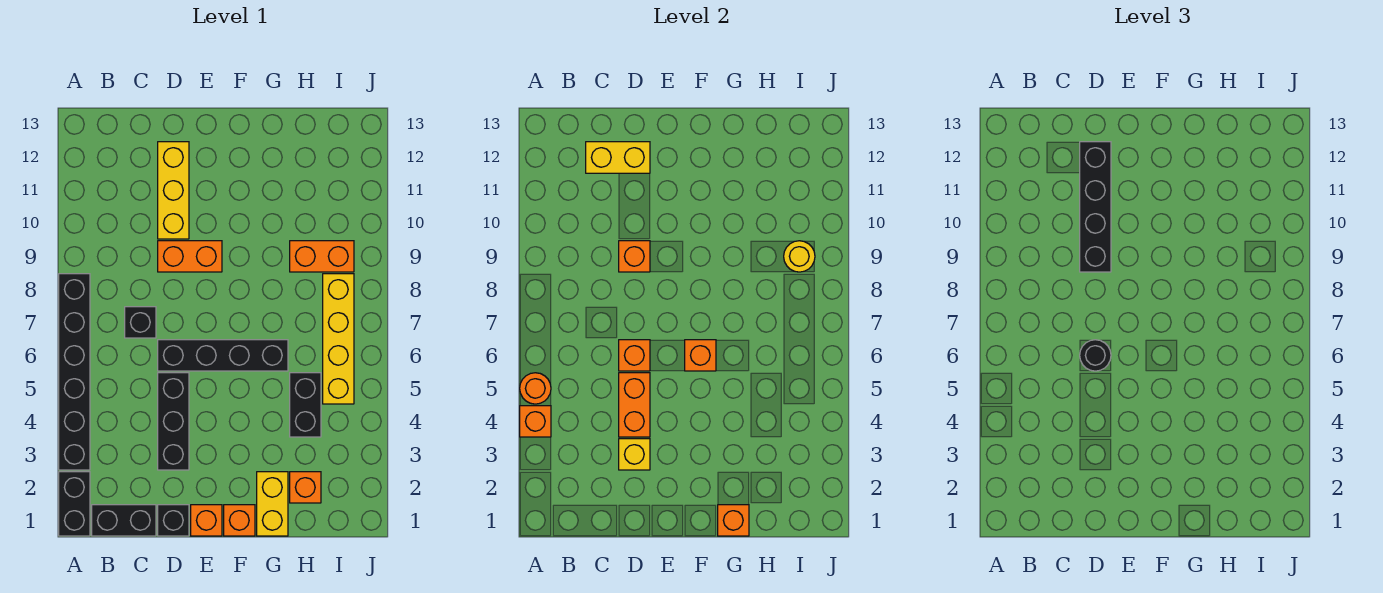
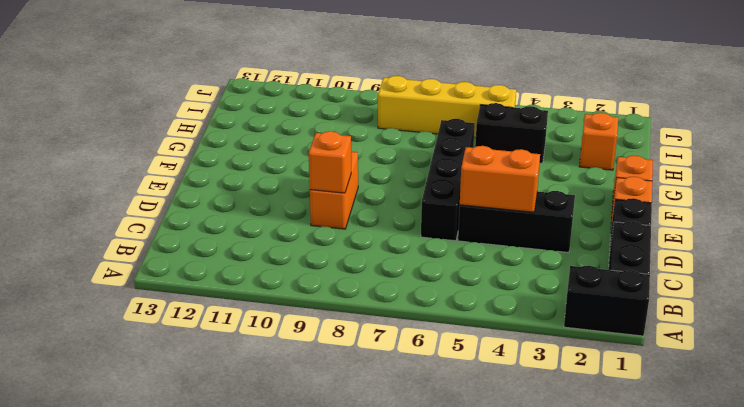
none -> black brick A3:A8 level 1
none -> black brick C7 level 1
none -> yellow brick D10:D12 level 1

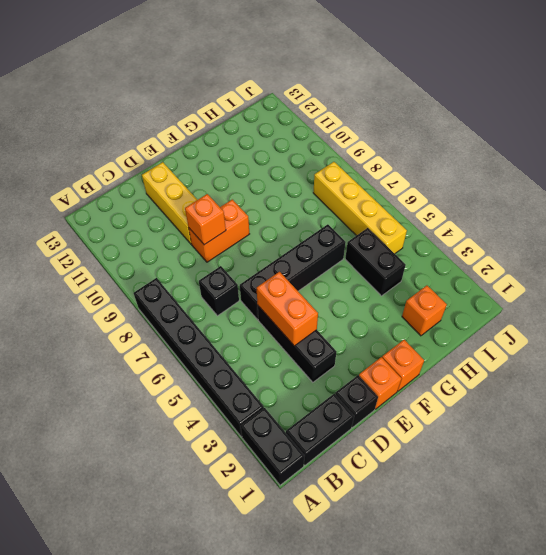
none -> yellow brick G1:G2 level 1
none -> orange brick H9:I9 level 1
none -> orange brick A4 level 2

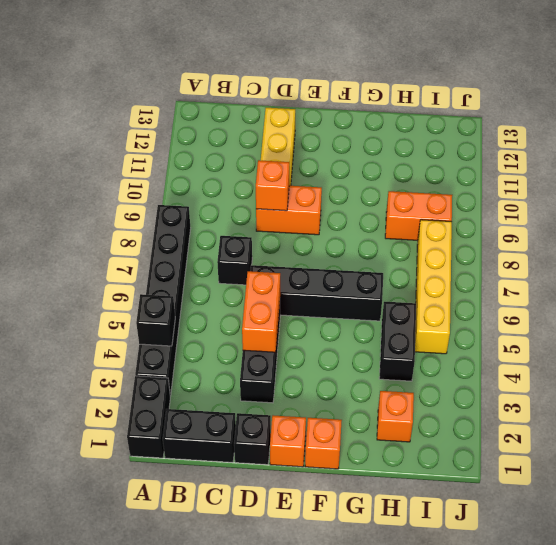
black brick A4 level 2 -> orange brick A4 level 2
none -> yellow brick G1:G2 level 1
none -> orange round brick A5 level 2
none -> yellow brick C12:D12 level 2

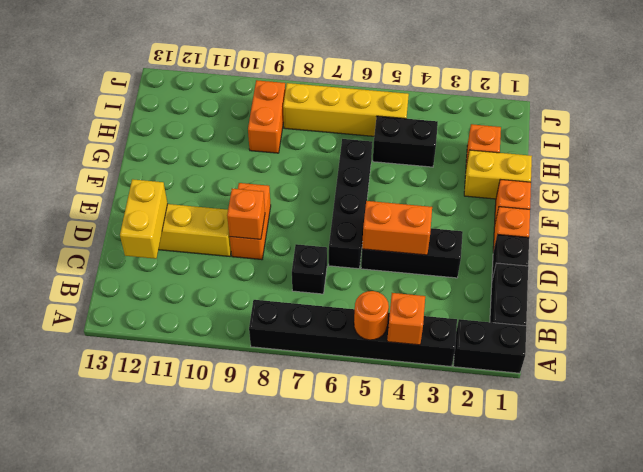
none -> yellow brick D3 level 2
none -> orange brick D6 level 2
none -> orange brick F6 level 2

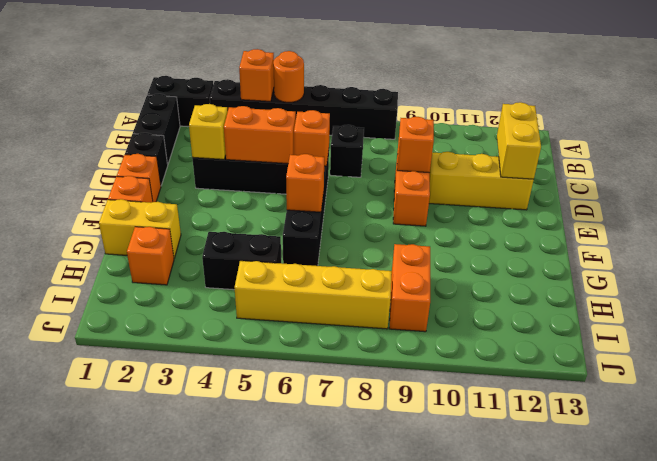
none -> orange brick G1 level 2
none -> yellow round brick I9 level 2
none -> black round brick D6 level 3

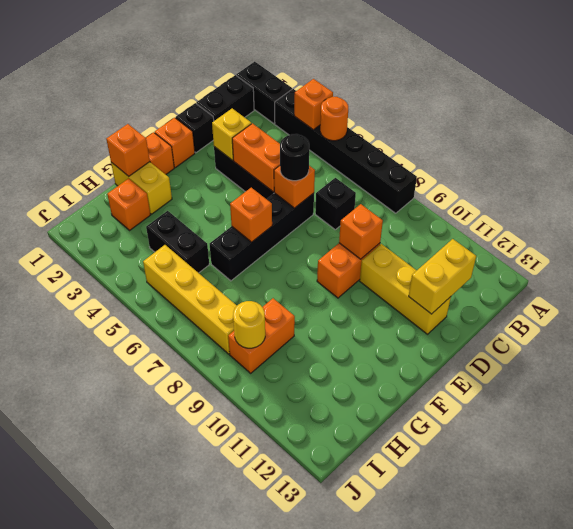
none -> black brick D9:D12 level 3

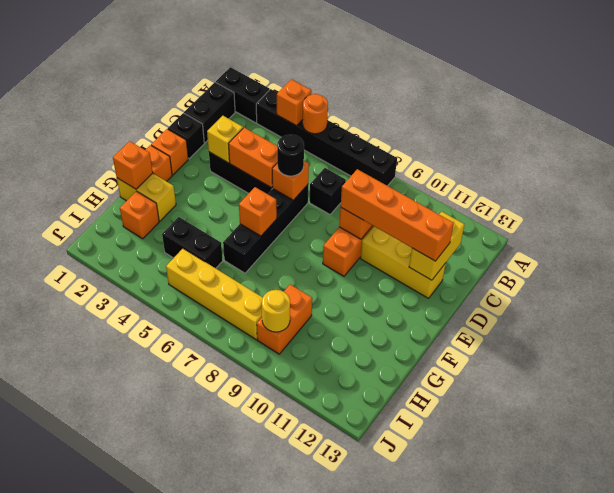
orange brick D9:D12 level 3 -> black brick D9:D12 level 3

